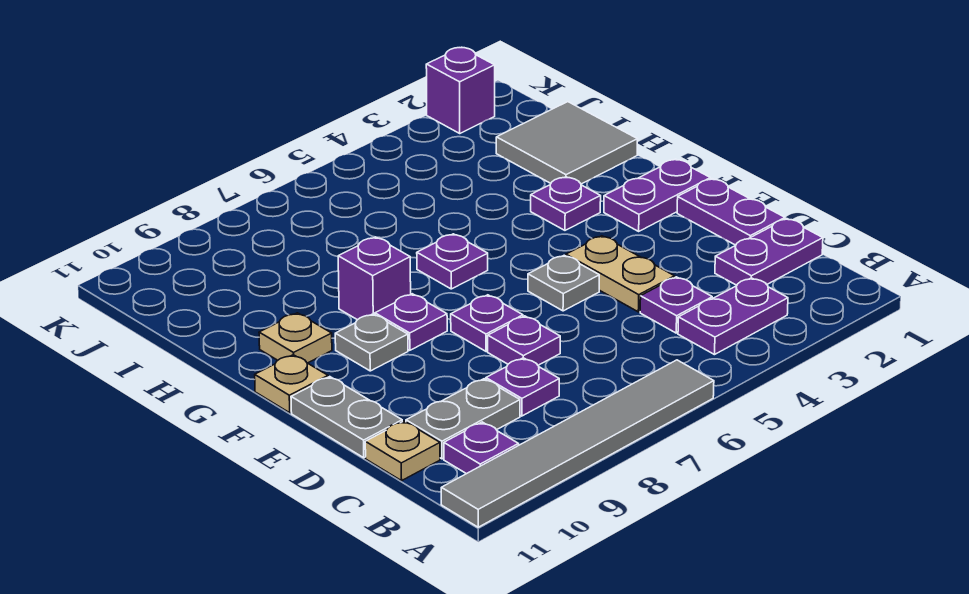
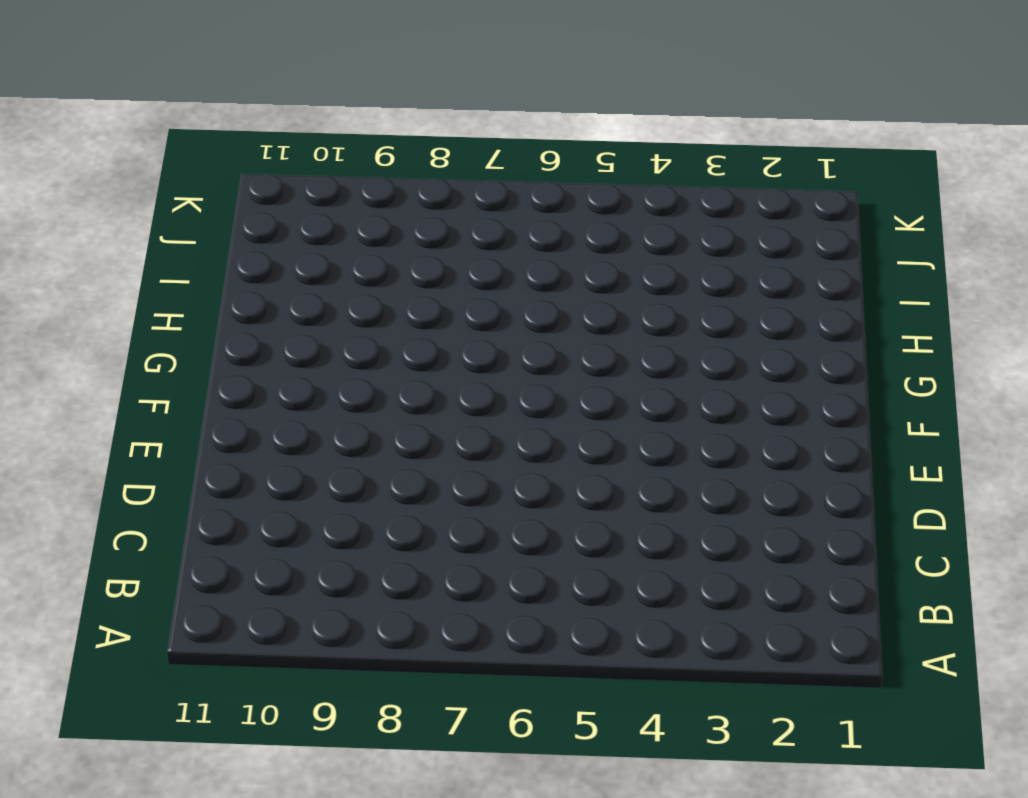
none -> grey tile A6:A11 level 1
none -> purple plate B3:B4 level 1
none -> purple plate B10 level 1

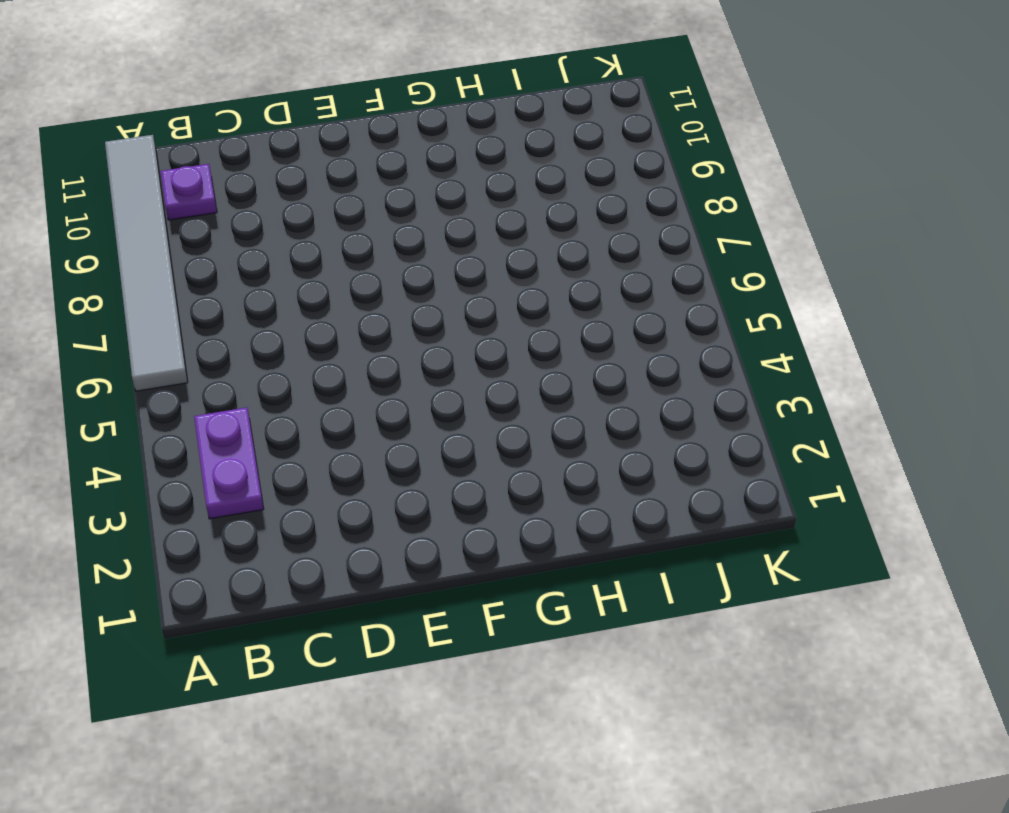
none -> purple plate C1:C2 level 1
none -> purple plate C4 level 1
none -> purple plate C8 level 1

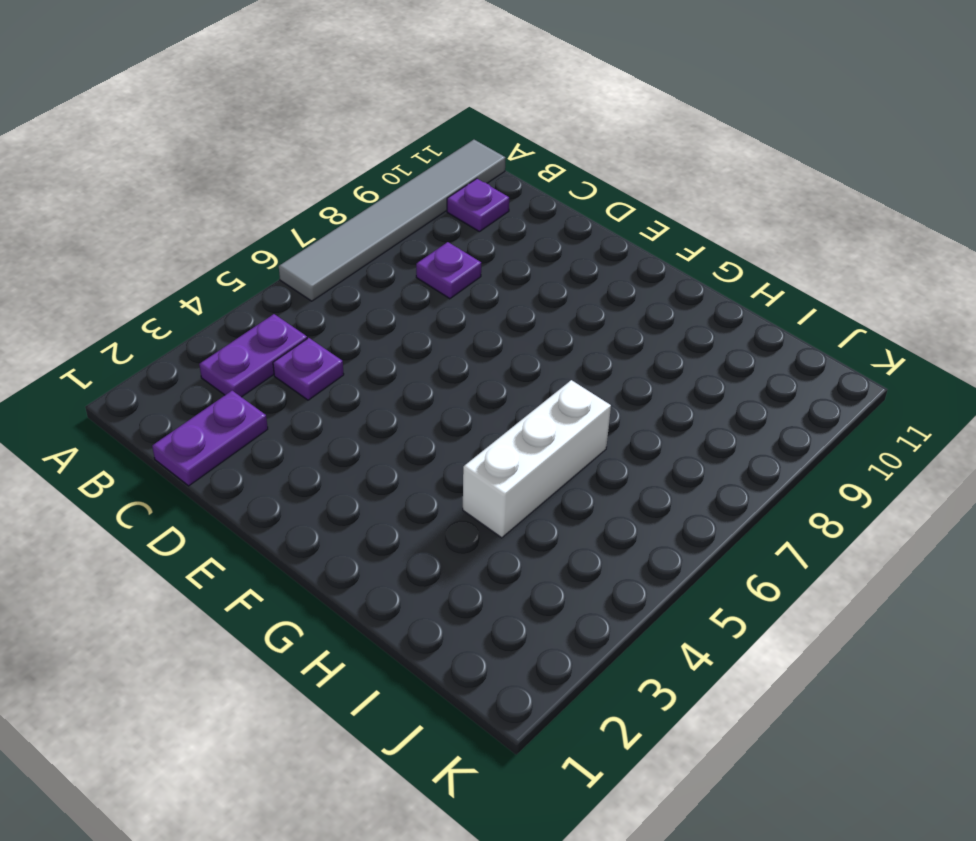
white brick H4:H6 level 1 -> none
none -> grey plate C9:C10 level 1
none -> tan plate C11 level 1
none -> purple plate D1:E1 level 1

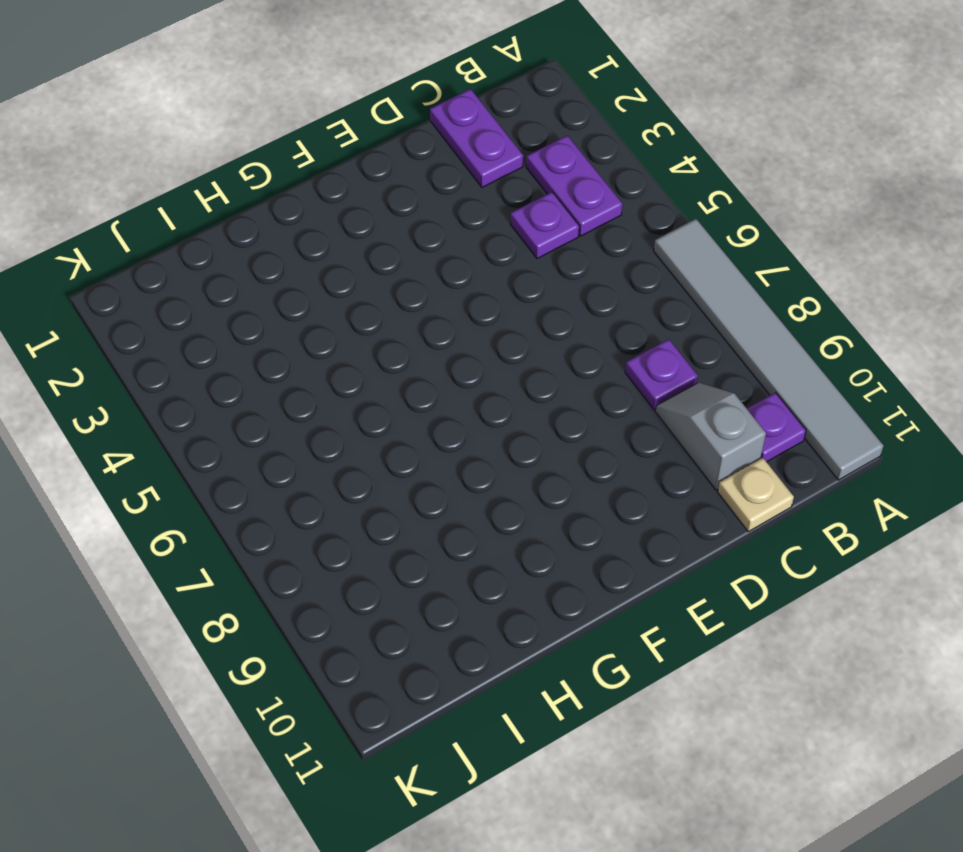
grey slope C9:C10 level 1 top 10 -> grey plate C9:C10 level 1
none -> purple plate D1:E1 level 1
none -> tan plate D4:E4 level 1
none -> purple plate D7 level 1

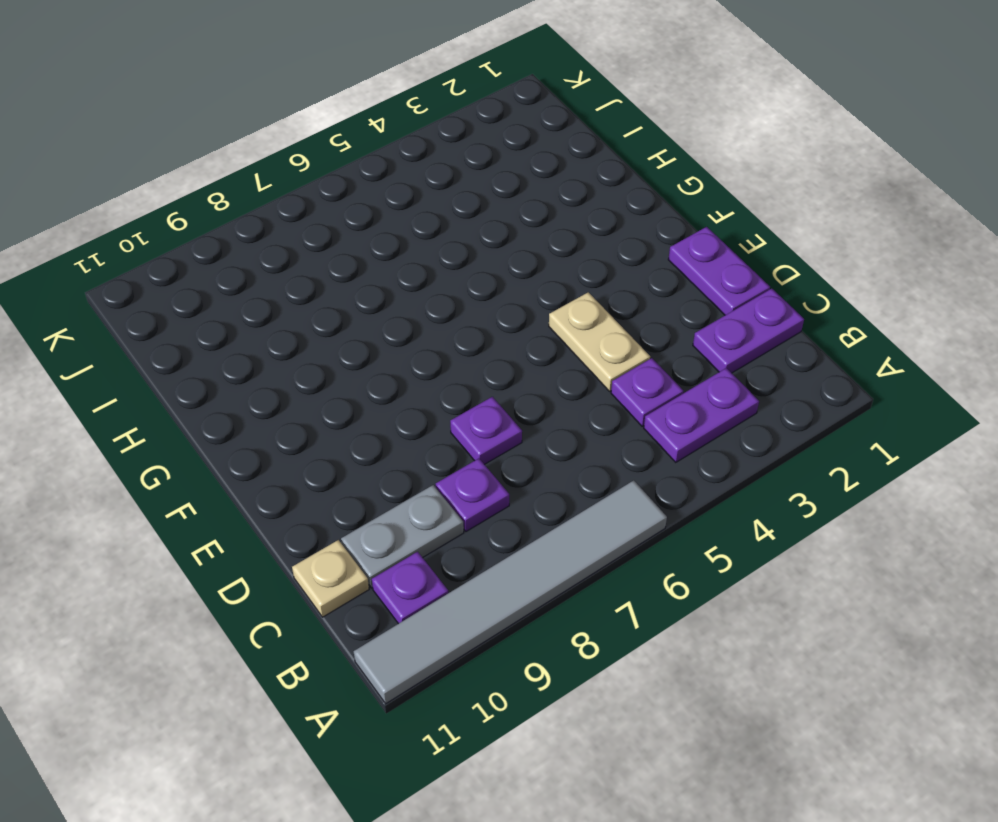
none -> grey plate D11:E11 level 1
none -> grey plate E5 level 1
none -> purple plate E7 level 1

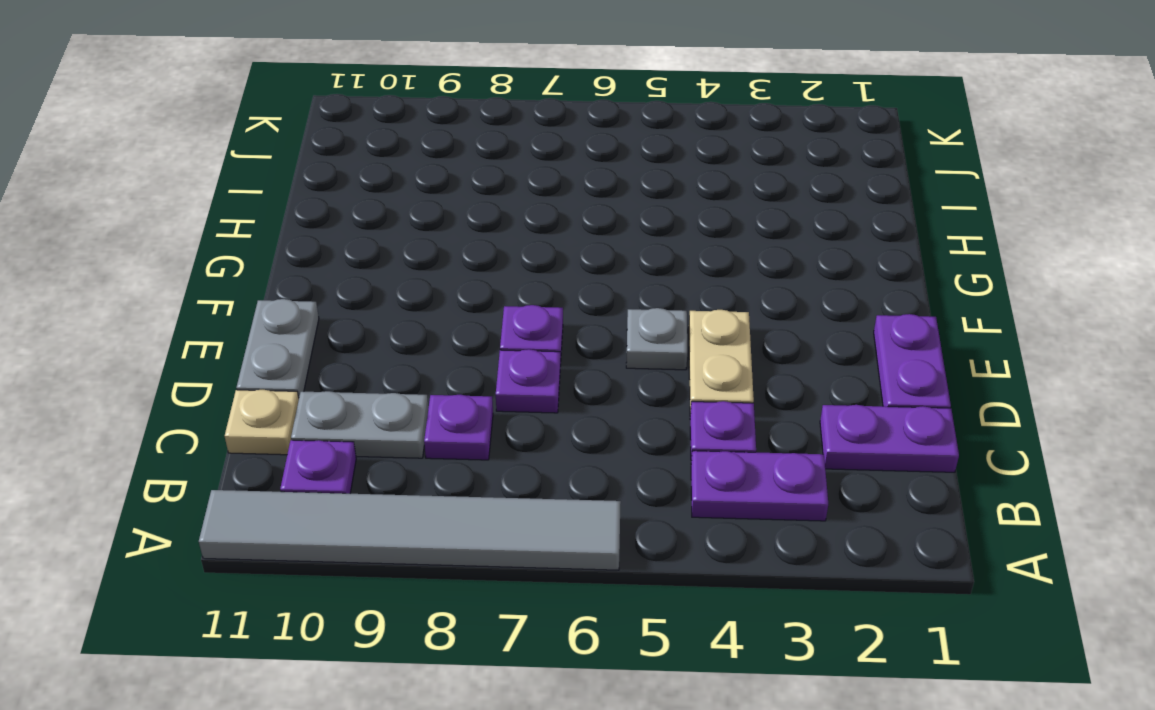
none -> purple plate F1:F2 level 1
none -> purple plate F8 level 1
none -> grey plate F9 level 1

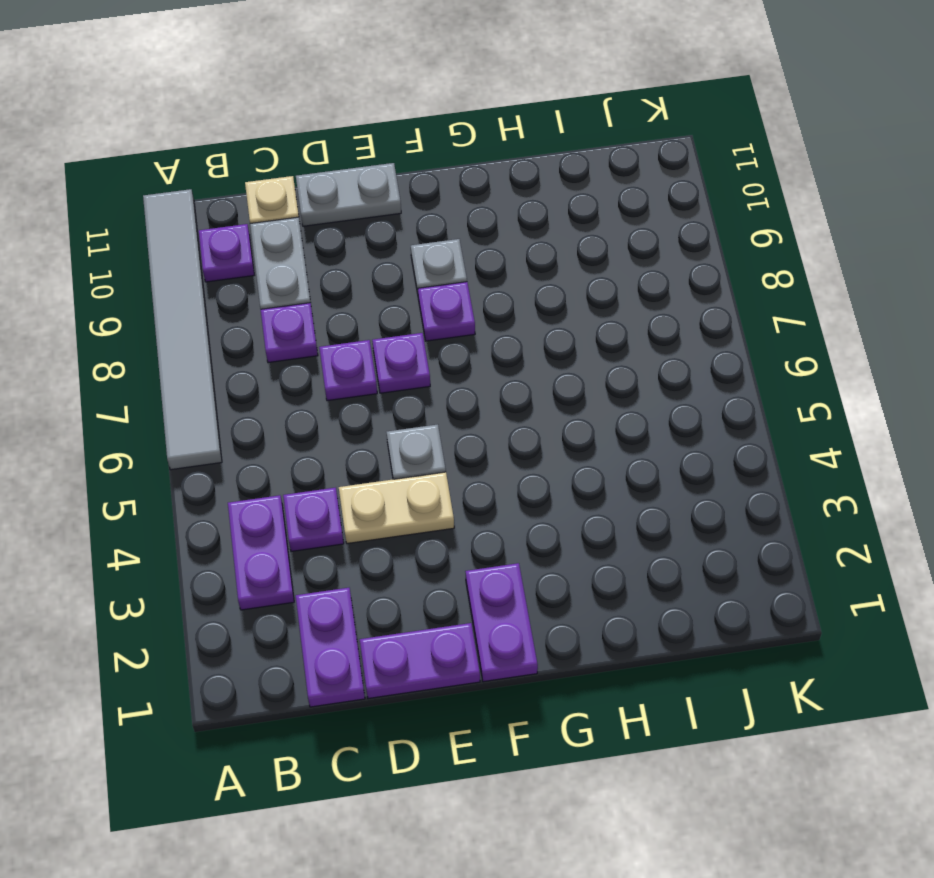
none -> tan plate F11 level 1
none -> purple plate G3 level 1
none -> purple plate G6 level 1

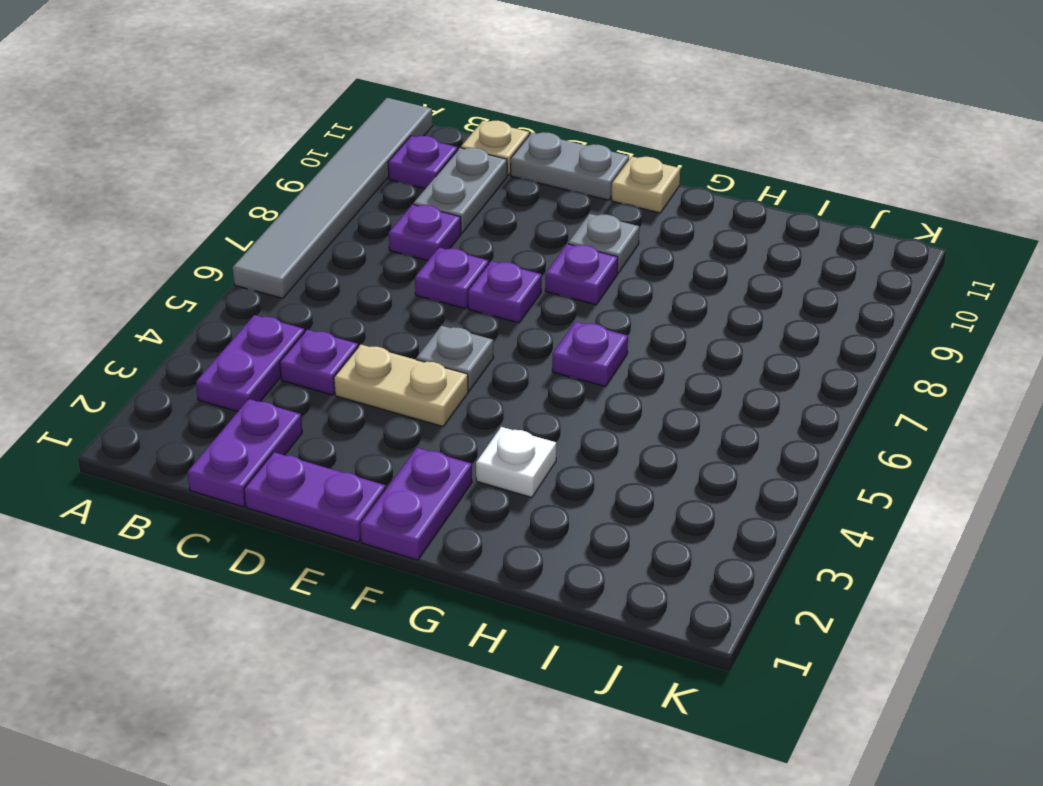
white plate G3 level 1 -> purple plate G3 level 1
none -> purple brick G8 level 1
none -> tan plate G10 level 1
none -> grey tile H1:I2 level 1

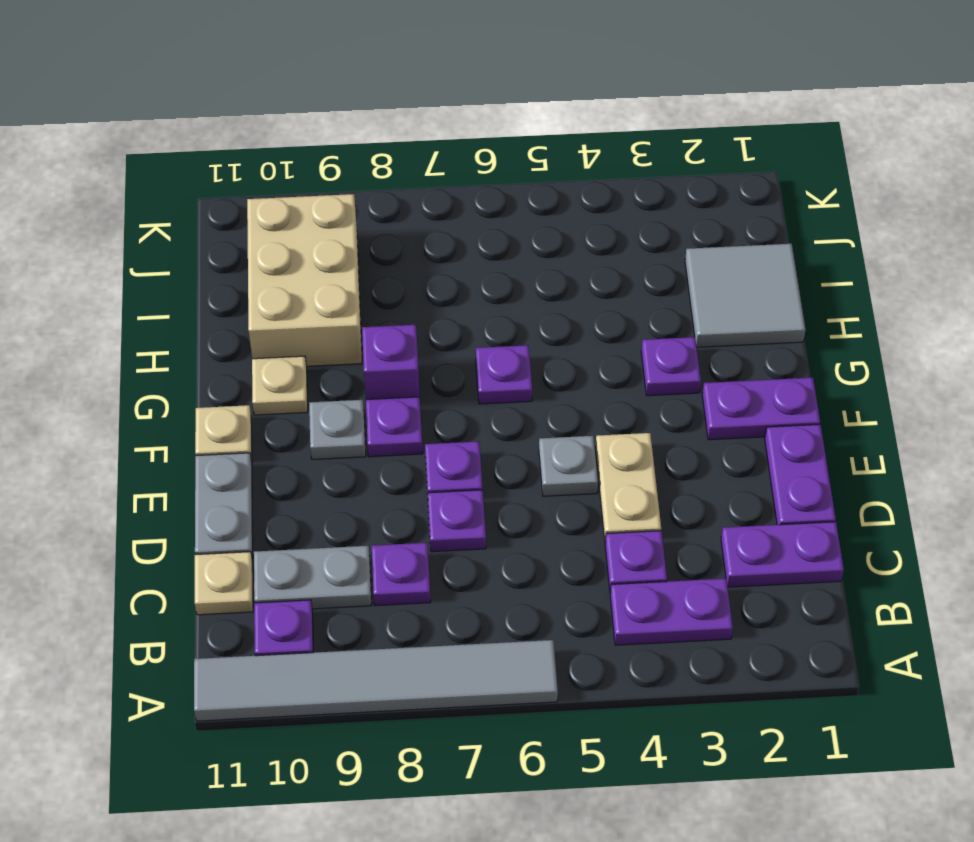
tan brick H9:J10 level 1 -> none
none -> purple brick K2 level 1

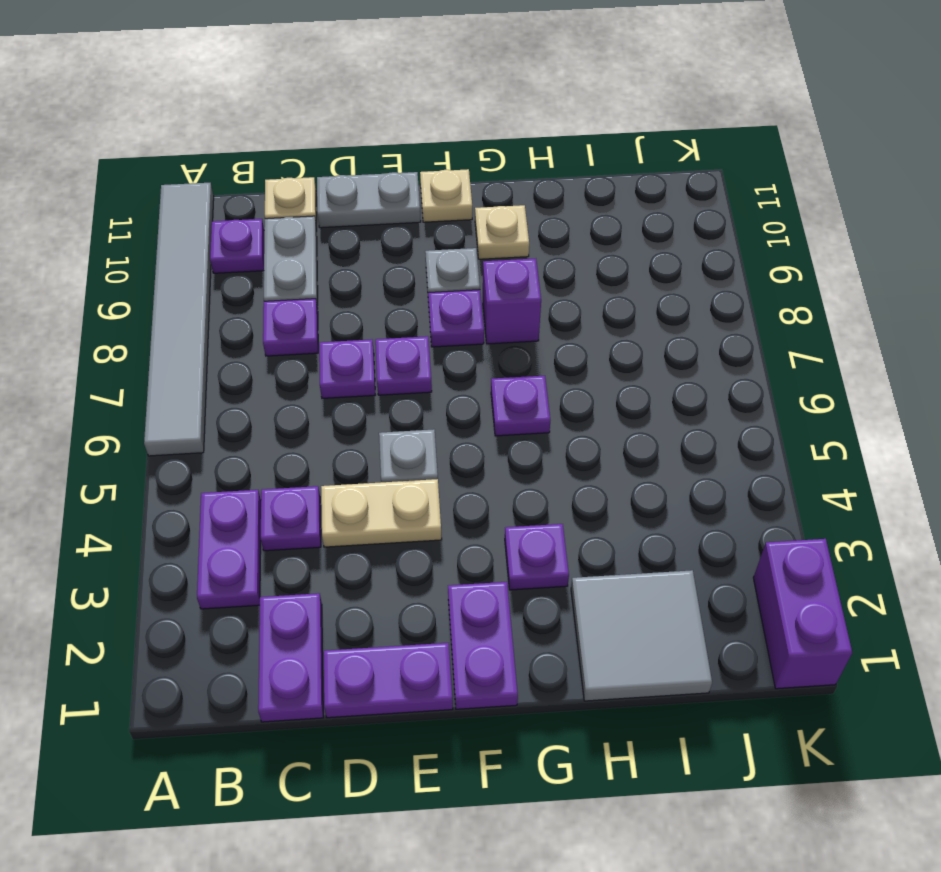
purple brick K1:K2 level 1 -> purple brick K2 level 1

